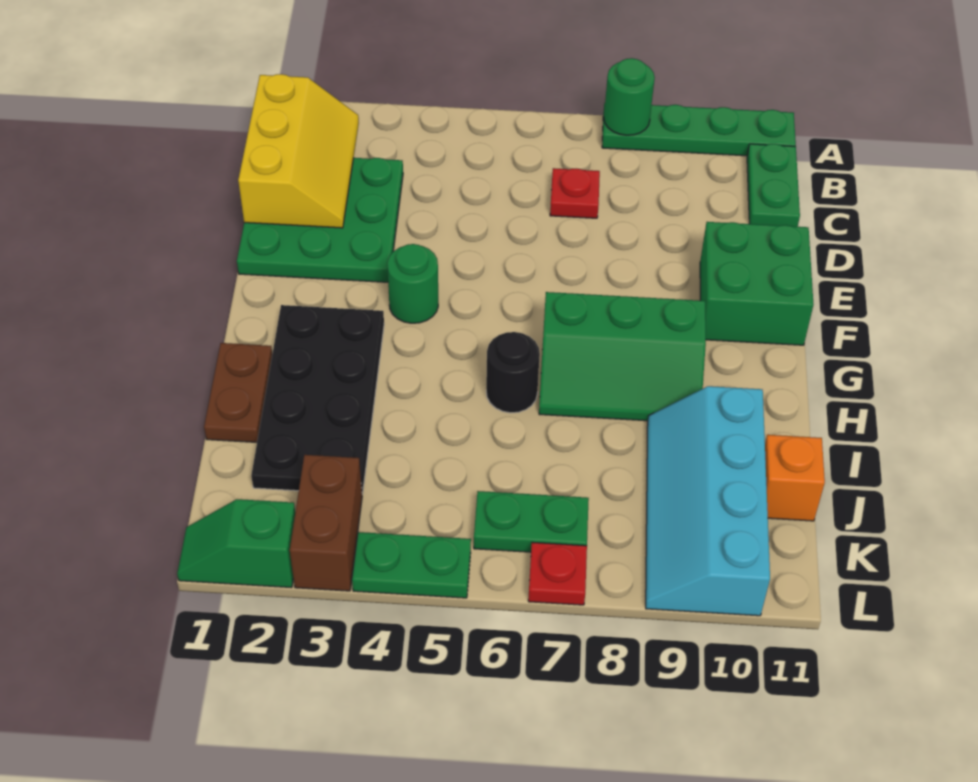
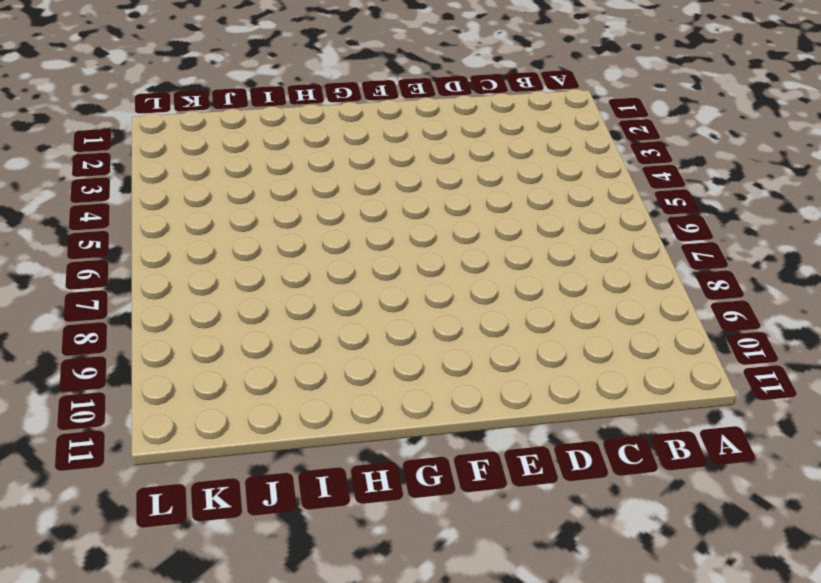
none -> green plate A8:A11 level 1
none -> green plate B11:C11 level 1
none -> green plate C1:E3 level 1

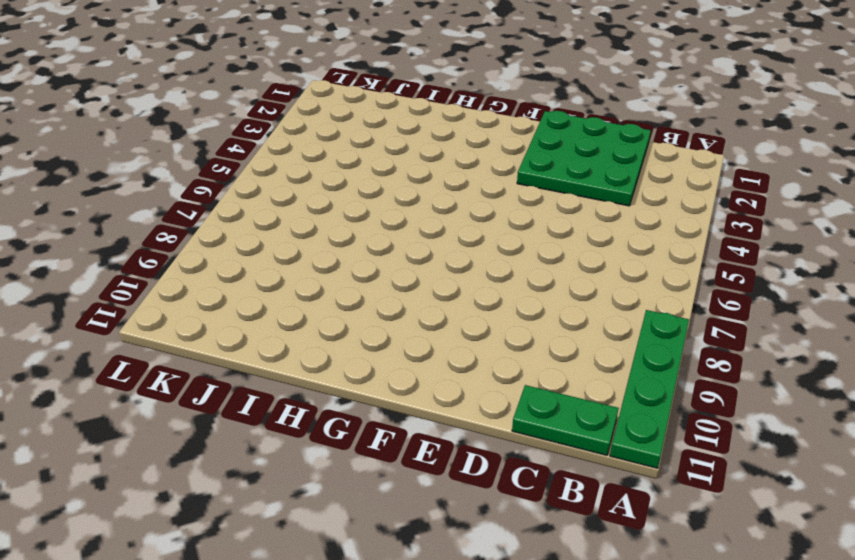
none -> red plate C7 level 1
none -> green brick E10:F11 level 1
none -> green round brick F4 level 1

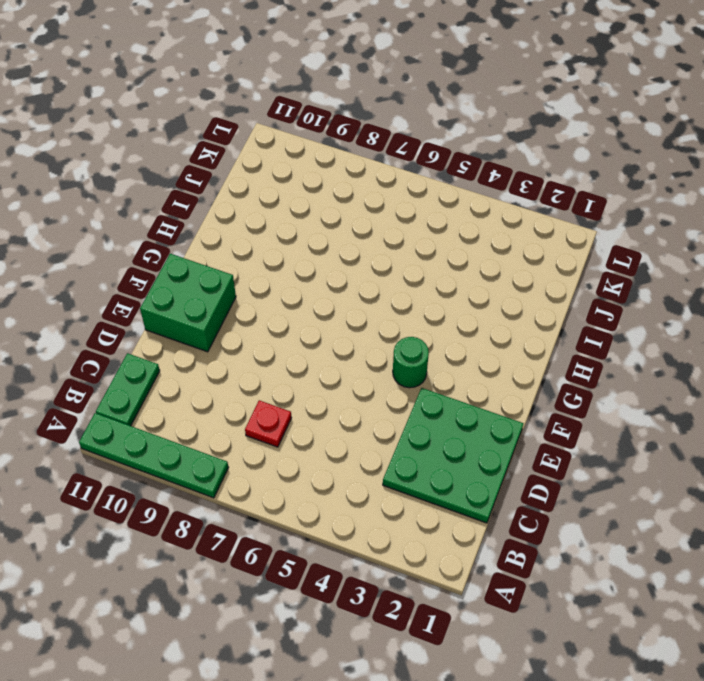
none -> black plate G2:J3 level 1
none -> green slope G7:H9 level 1 top G
none -> brown plate H1:I1 level 1

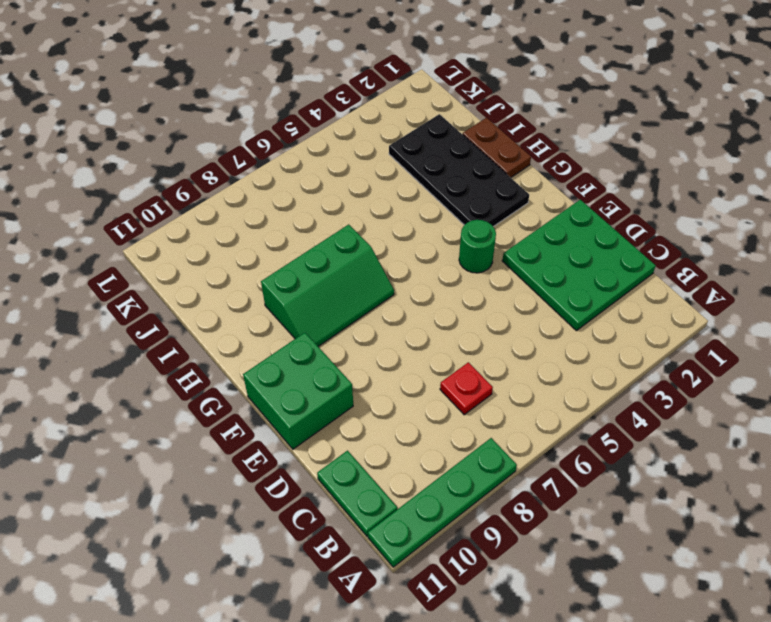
green slope G7:H9 level 1 top H -> green slope G7:H9 level 1 top G
none -> black round brick H6 level 1
none -> cyan slope I9:L10 level 1 top 10
none -> orange brick J11 level 1

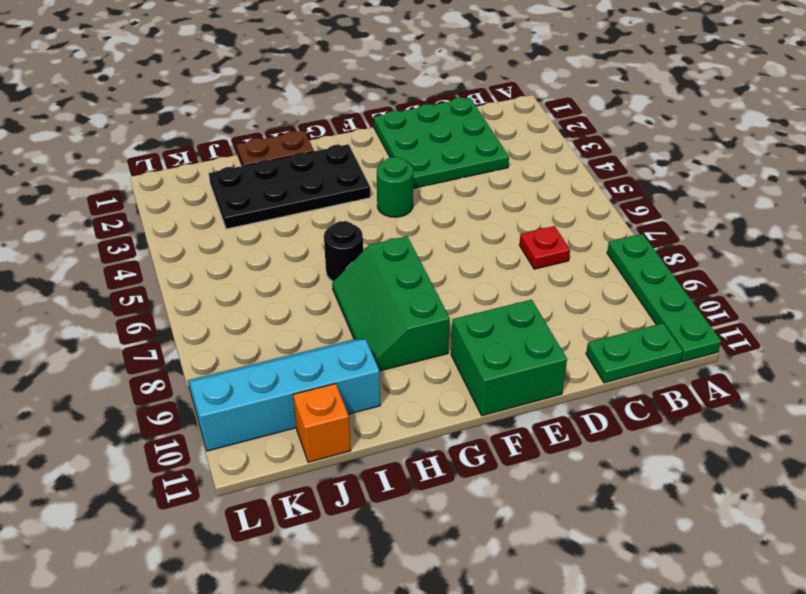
none -> brown brick K3:L3 level 1
none -> green plate K6:K7 level 1
none -> green slope L1:L2 level 1 top 2

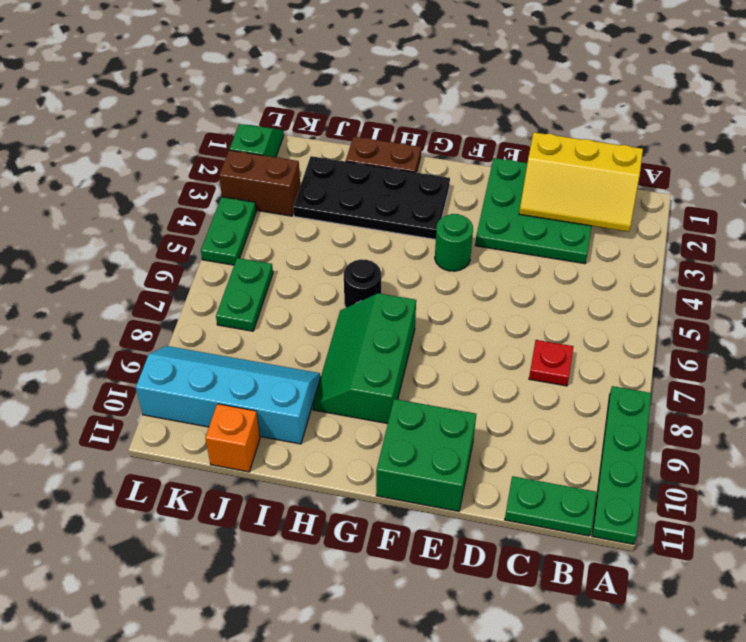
none -> red plate L7 level 1
none -> green round brick A8 level 2

